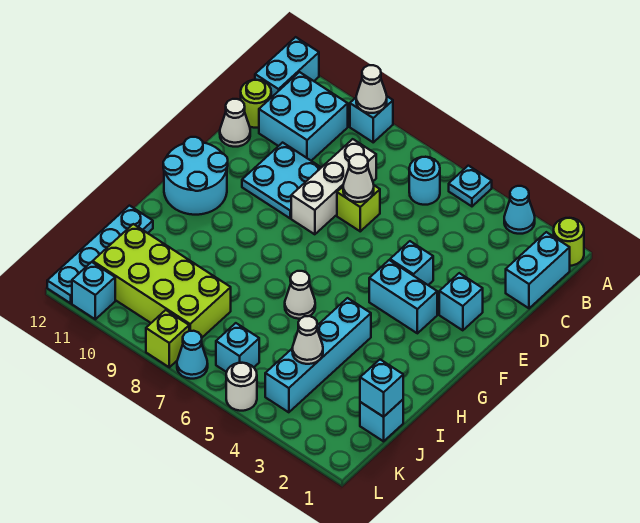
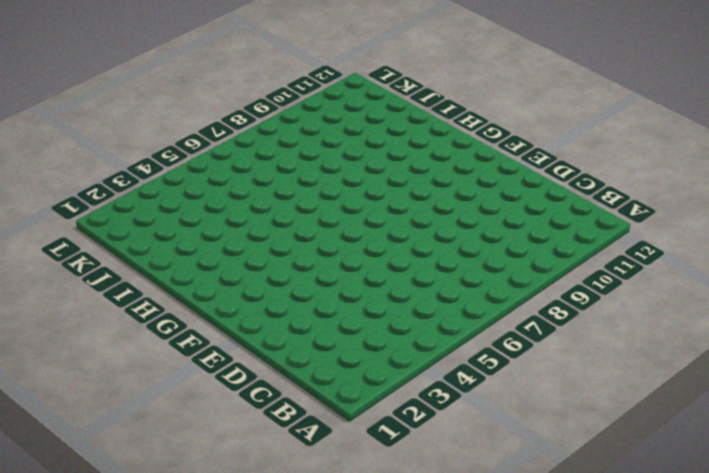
none -> lime round brick A1 level 1
none -> cyan cone A3 level 1
none -> cyan plate A5 level 1
none -> cyan brick A9 level 1

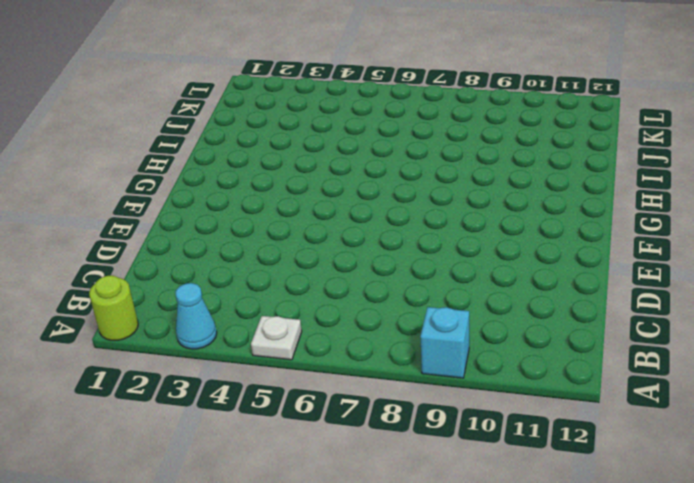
white plate A5 level 1 -> cyan plate A5 level 1
none -> cyan brick A12:B12 level 1
none -> cyan brick B1:C1 level 1
none -> cyan round brick B6 level 1
none -> cyan brick B10:C11 level 1

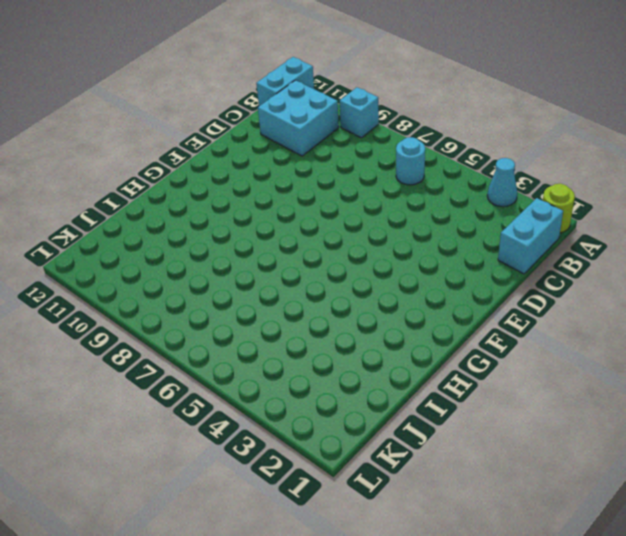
none -> cyan plate A5 level 1
none -> white brick C8:E8 level 1
none -> lime round brick C12 level 1
none -> lime brick D7 level 1

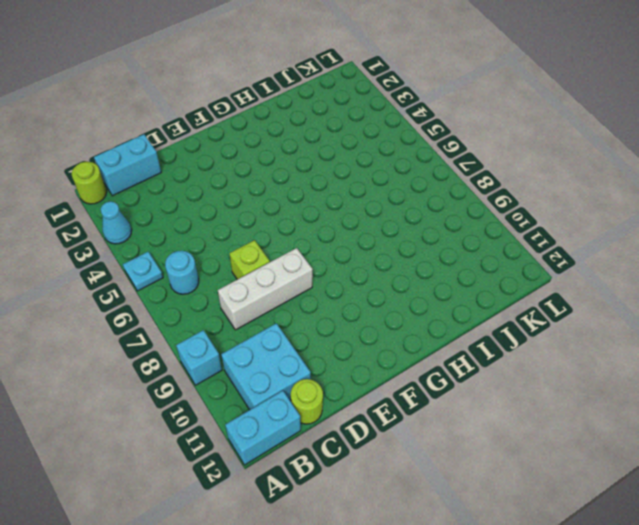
none -> cyan plate D9:E10 level 1
none -> white cone D12 level 1
none -> cyan brick E2 level 1
none -> cyan brick E4 level 1

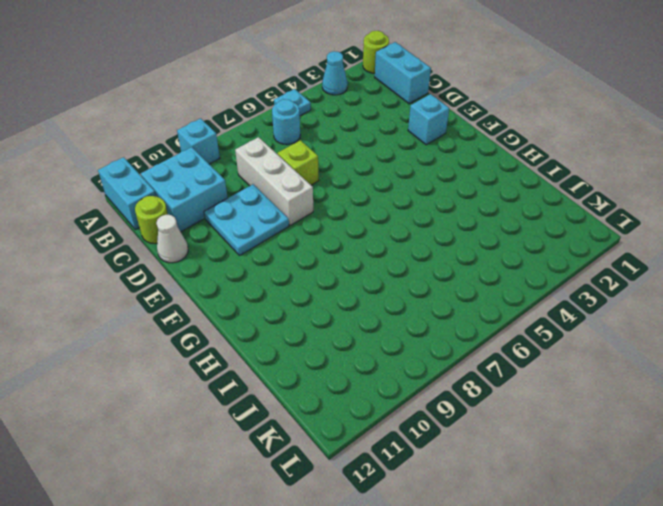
none -> cyan brick E4 level 1
none -> cyan brick F3:F4 level 1
none -> cyan round brick F11:G12 level 1
none -> cyan brick H4:K4 level 1

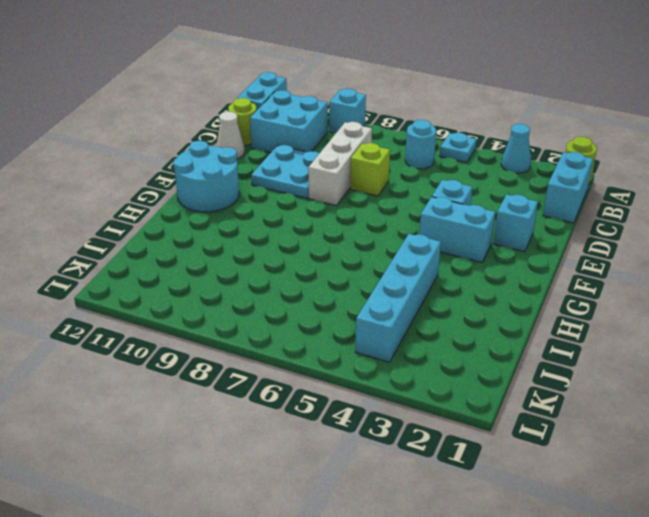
none -> white cone H6 level 1
none -> cyan plate I12:L12 level 1
none -> cyan brick J1 level 1
none -> lime brick J8:K11 level 1

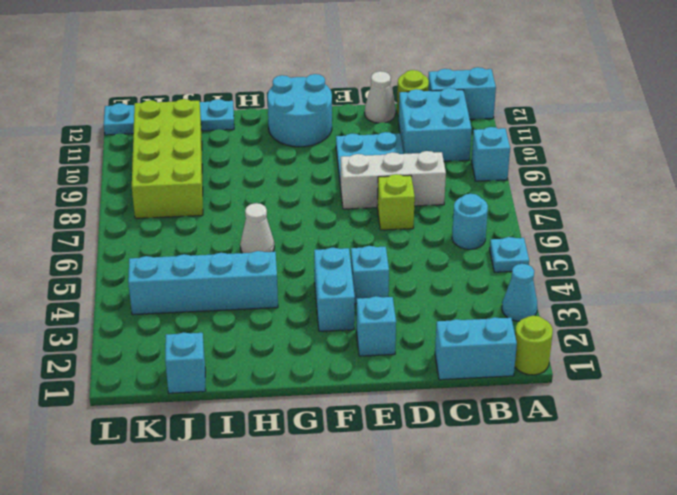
none -> cyan brick K6 level 1
none -> white round brick L5 level 1
none -> cyan cone L7 level 1
none -> lime brick L8 level 1

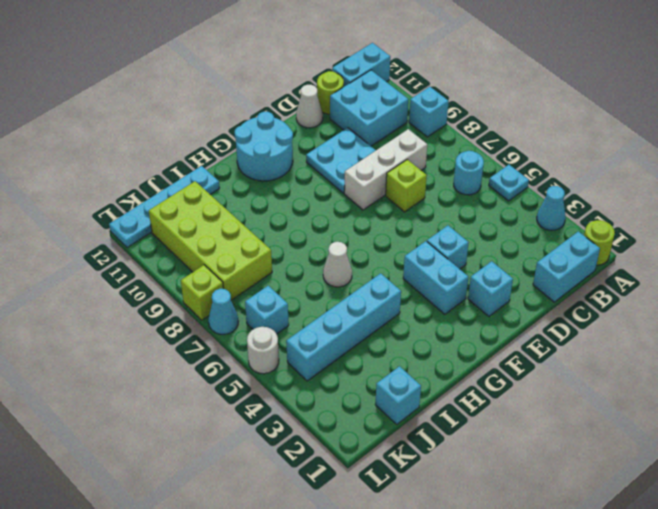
none -> cyan brick L11 level 1
none -> white cone A9 level 2
none -> white cone D7 level 2
none -> cyan brick J1 level 2

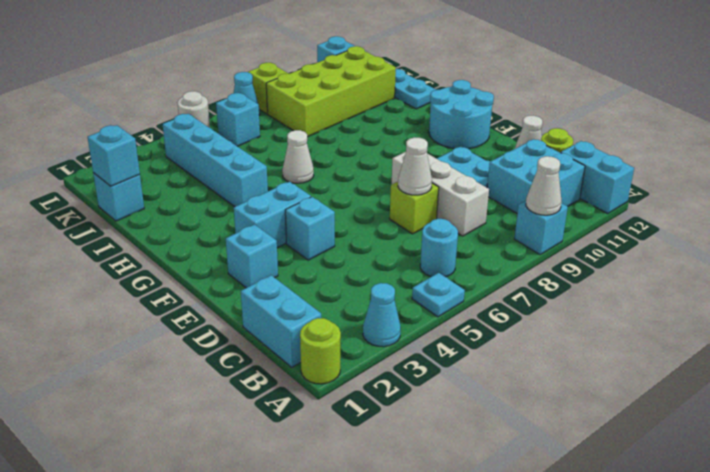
none -> white cone J4 level 2

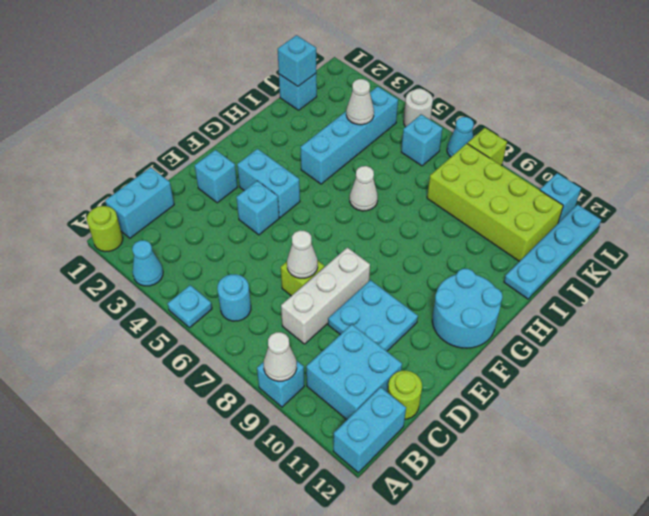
none -> white cone D12 level 1

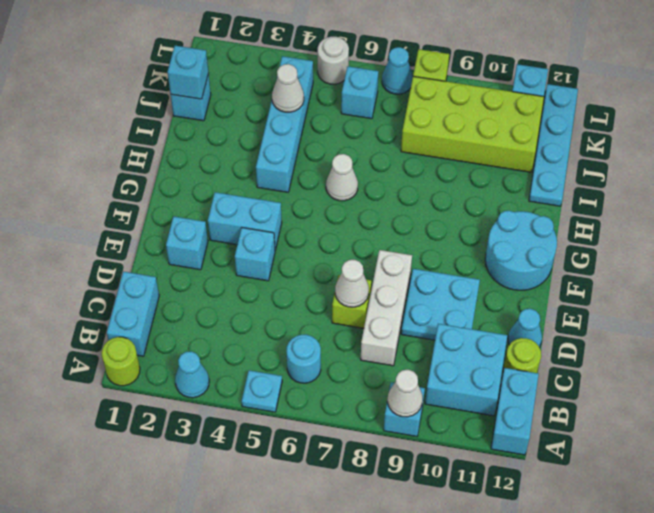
cyan cone D12 level 1 -> white cone D12 level 1

